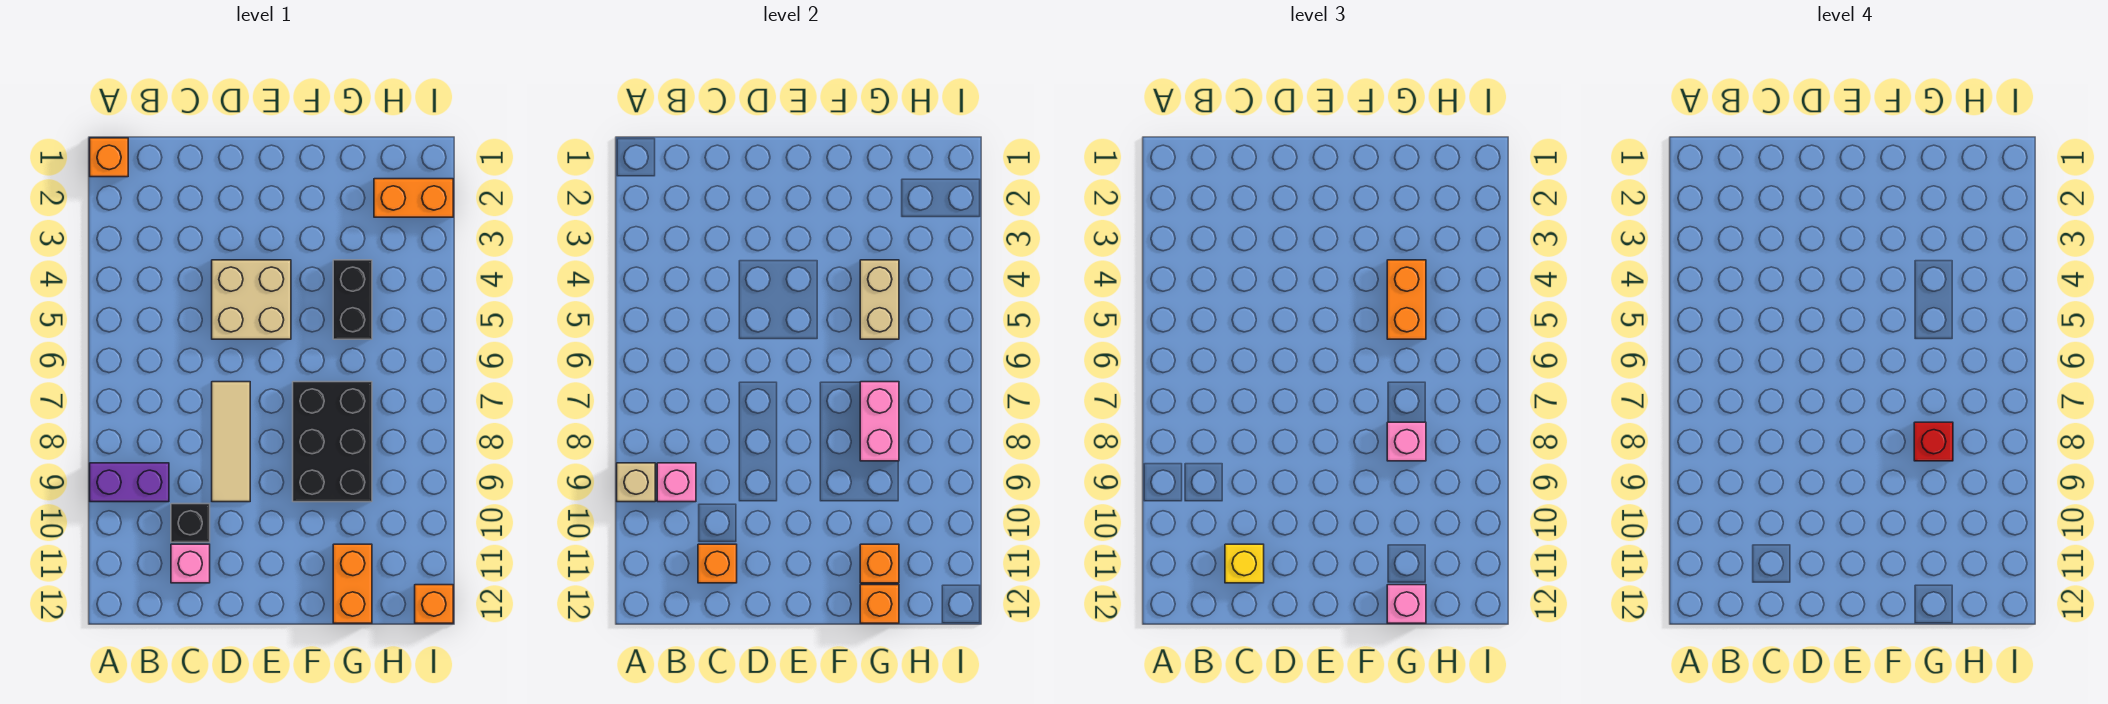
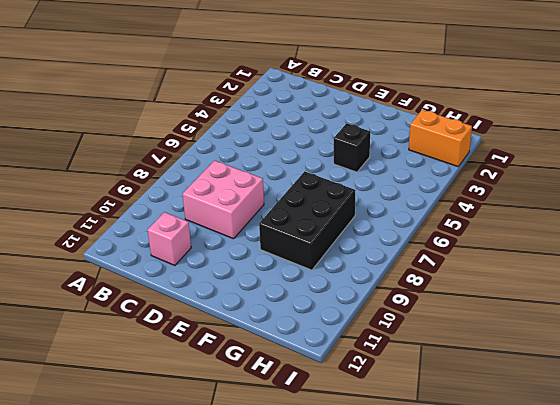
pink brick C8:D9 level 1 -> tan tile D7:D9 level 1
black brick F4 level 1 -> black brick C10 level 1
none -> orange brick A1 level 1
none -> purple brick A9:B9 level 1
none -> tan brick D4:E5 level 1

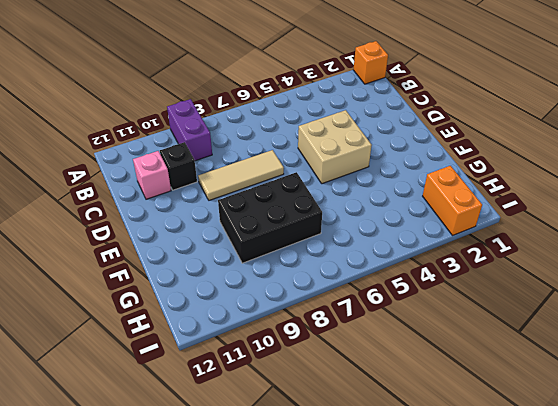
none -> black brick G4:G5 level 1
none -> orange brick G11:G12 level 1
none -> orange brick I12 level 1

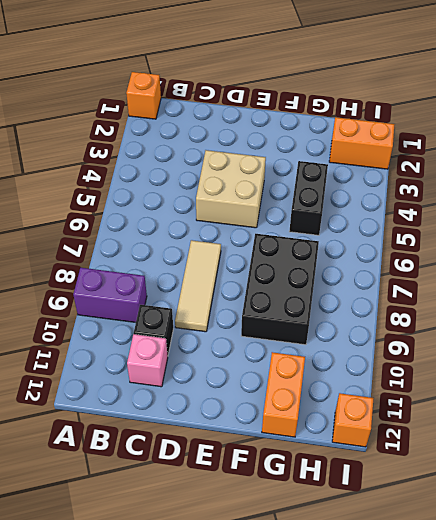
none -> tan brick A9 level 2
none -> pink brick B9 level 2
none -> orange brick C11 level 2

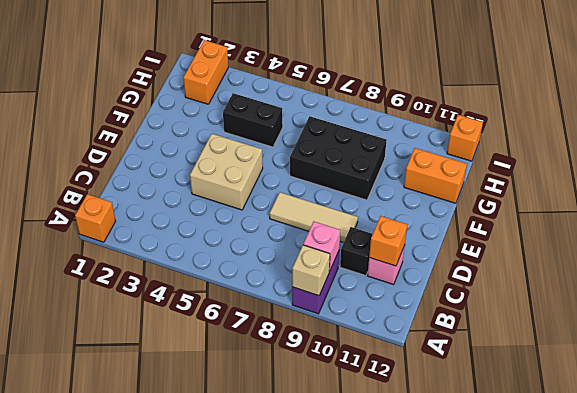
none -> tan brick G4:G5 level 2
none -> pink brick G7:G8 level 2
none -> orange brick G11 level 2

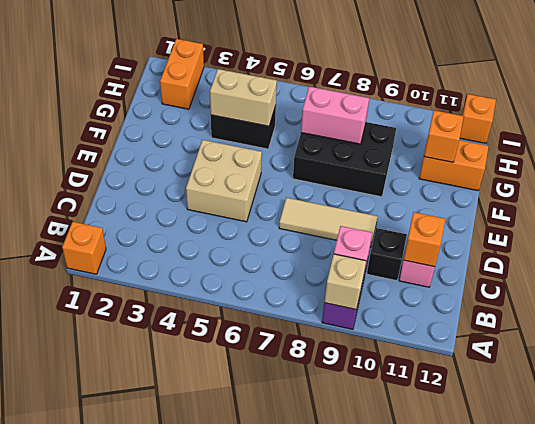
none -> orange brick G12 level 2
none -> yellow brick C11 level 3
none -> orange brick G4:G5 level 3

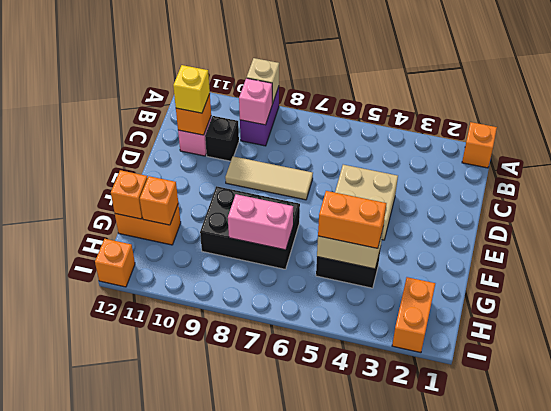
none -> pink brick G8 level 3
none -> pink brick G12 level 3
none -> red brick G8 level 4

